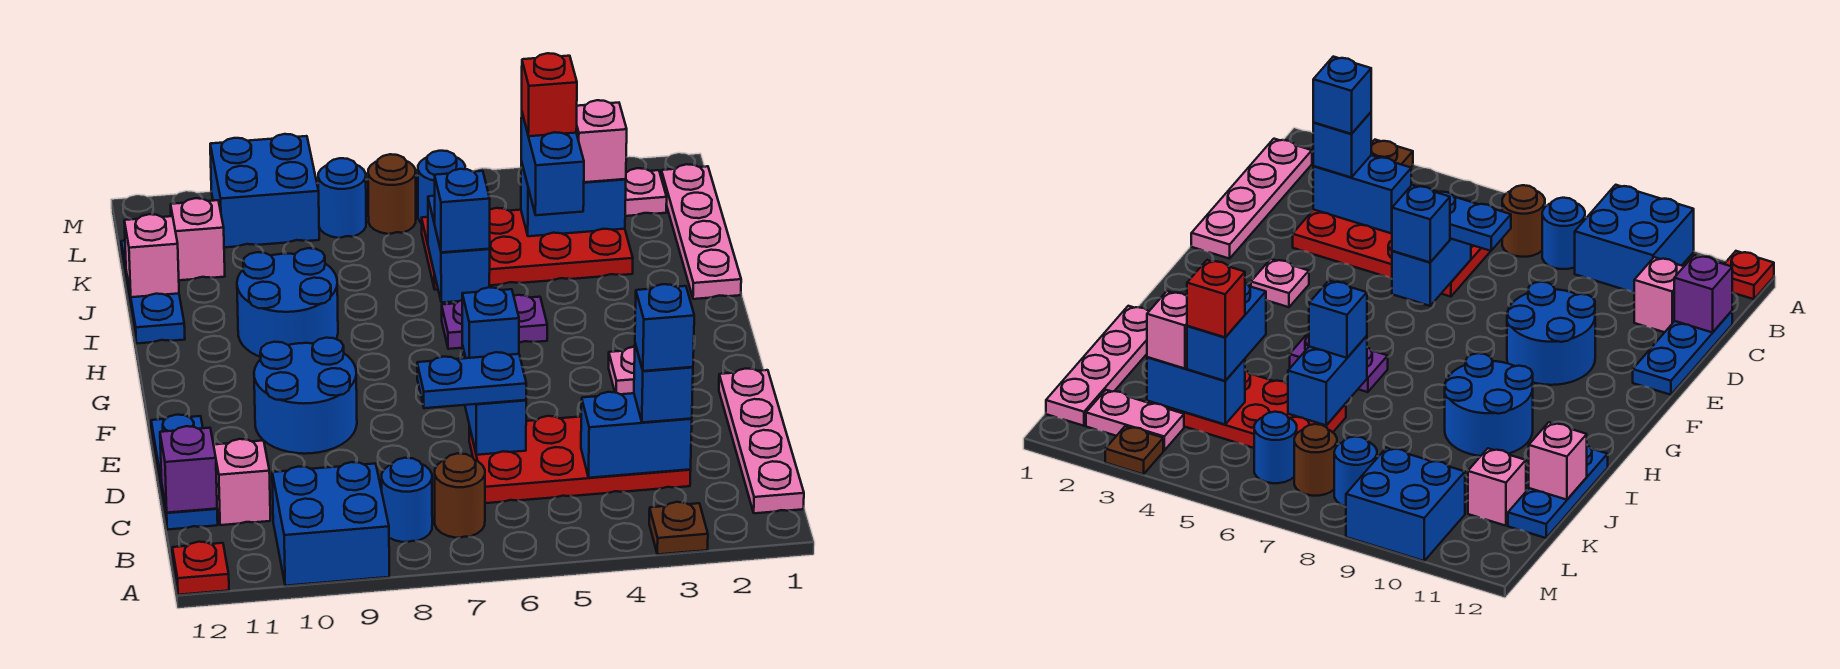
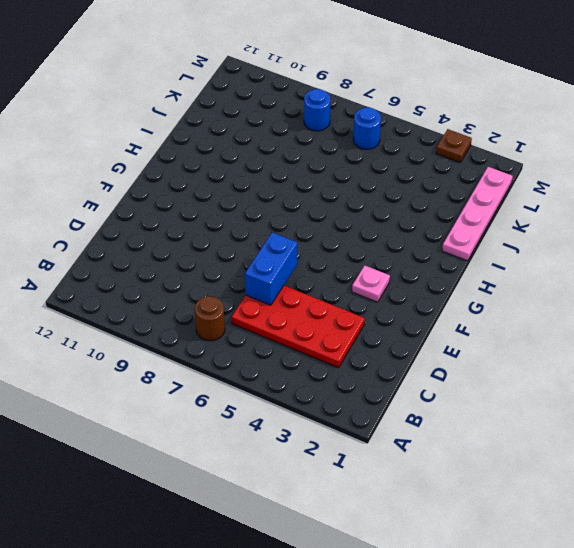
none -> brown plate A3 level 1
none -> blue brick A9:B10 level 1
none -> red plate A12 level 1
none -> pink plate B1:E1 level 1

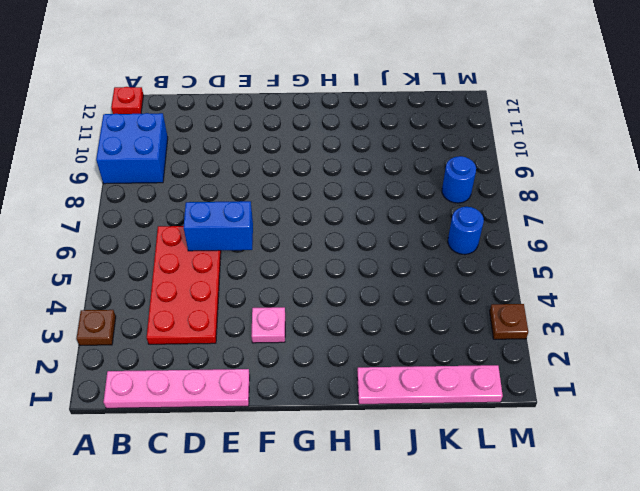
none -> brown round brick B7 level 1
none -> blue round brick B8 level 1
none -> pink brick C11 level 1
none -> blue plate C12:E12 level 1

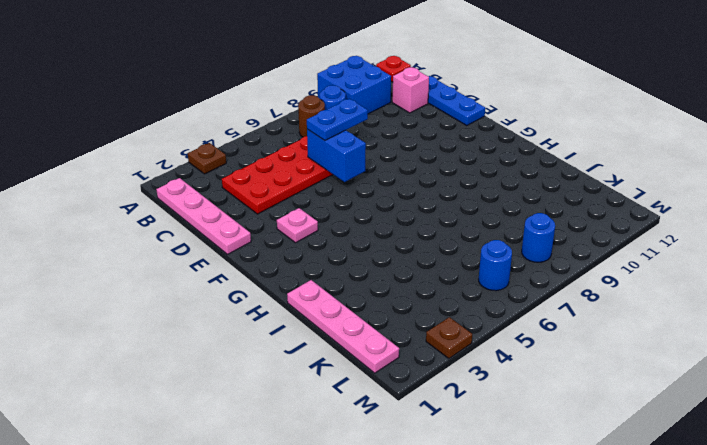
none -> blue round brick E9:F10 level 1
none -> purple plate H5:H6 level 1
none -> blue round brick H9:I10 level 1
none -> blue plate I12:K12 level 1

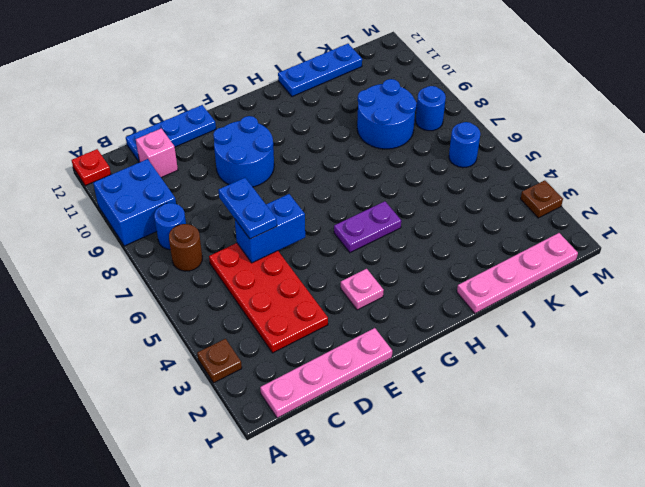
purple plate G5:H5 level 1 -> purple plate H5:H6 level 1
blue round brick J8:K9 level 1 -> blue round brick H9:I10 level 1
none -> red plate J3:K6 level 1
none -> pink brick K11 level 1
none -> pink plate L2:L3 level 1
none -> brown round brick L7 level 1

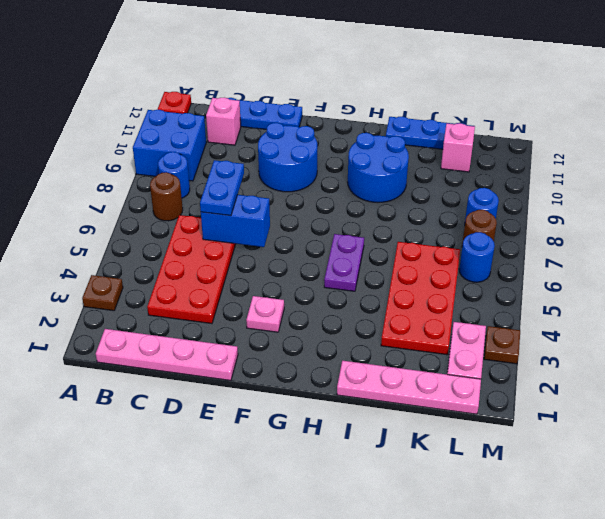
none -> blue brick L9:M10 level 1
none -> blue brick C3:C4 level 2
none -> purple brick C12 level 2
none -> blue brick I6:J6 level 2

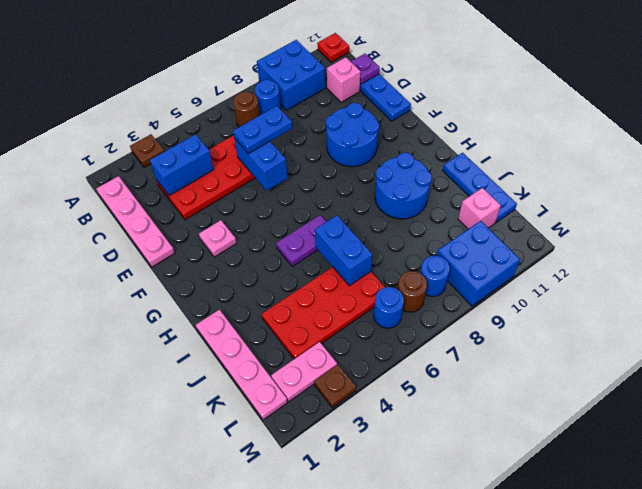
purple plate C12 level 2 -> purple brick C12 level 2
none -> pink brick J12 level 2
none -> blue brick K3:K4 level 2
none -> blue brick C3 level 3
none -> blue brick E6 level 3

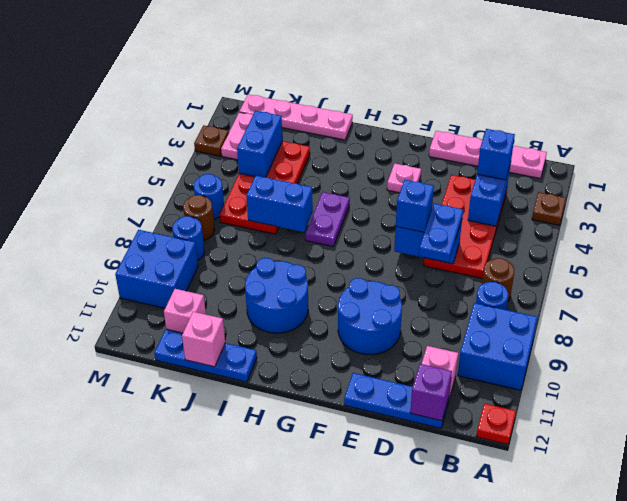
none -> blue brick I6 level 3
none -> blue brick J4:K4 level 3
none -> pink brick K3 level 3
none -> blue brick C3 level 4

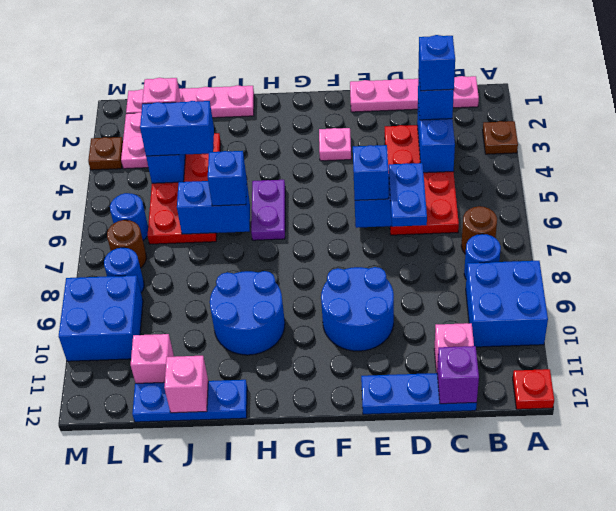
none -> red brick K4 level 4

